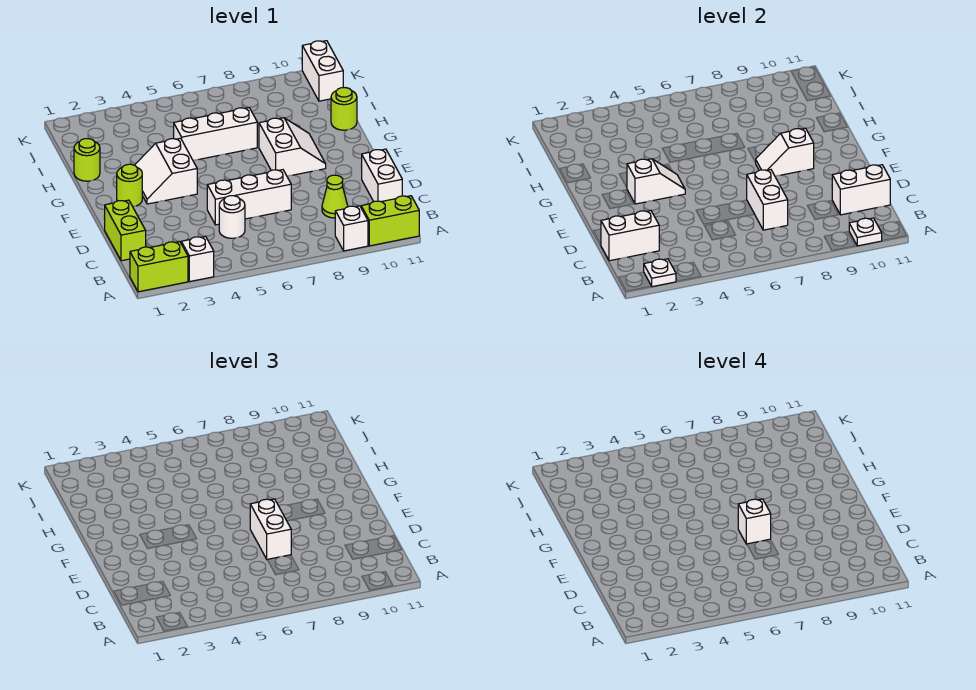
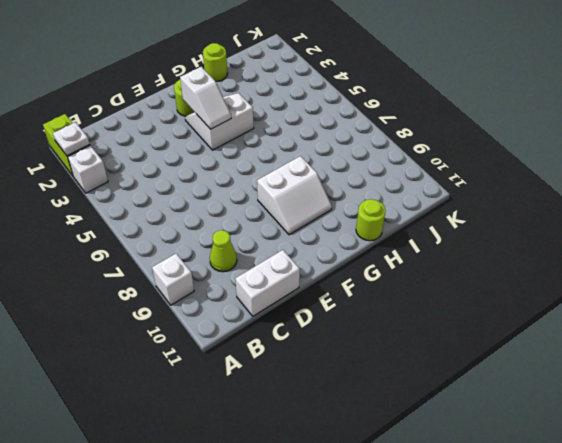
none -> lime brick A10:A11 level 1
none -> lime brick C1:D1 level 1
none -> white round brick C5 level 1

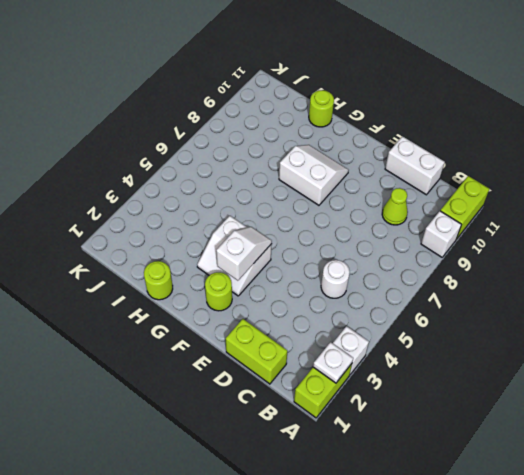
none -> white brick D5:D7 level 1
none -> white brick H5:H7 level 1
none -> white brick J11:K11 level 1

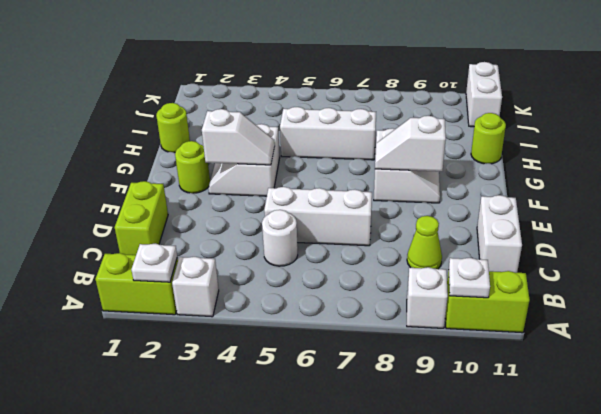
none -> white brick C1:C2 level 2
none -> white brick C7:D7 level 2
none -> white brick C10:C11 level 2

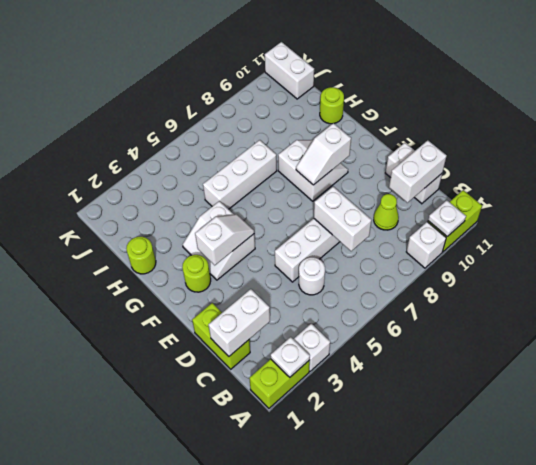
none -> white brick D7:E7 level 3
none -> white brick E7 level 4

